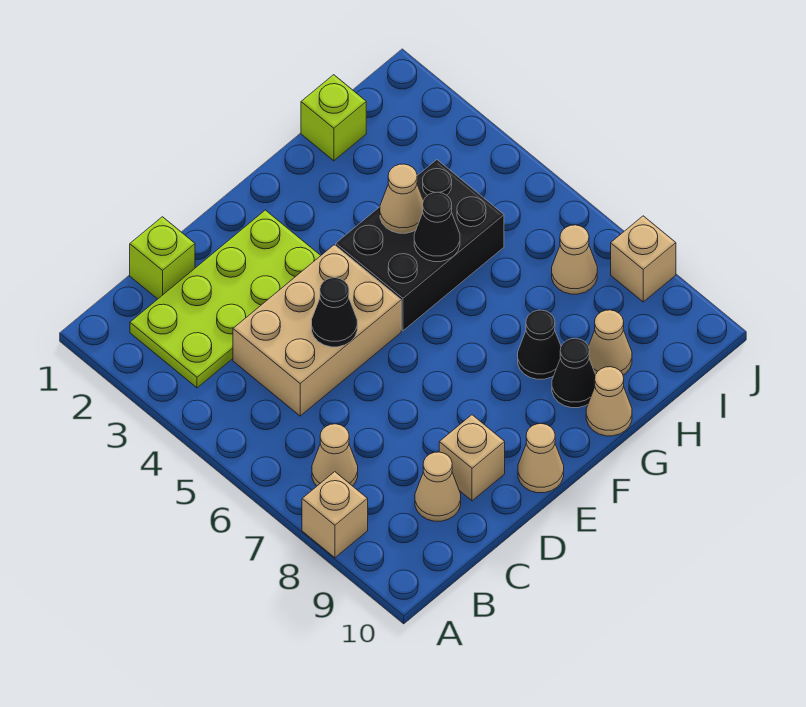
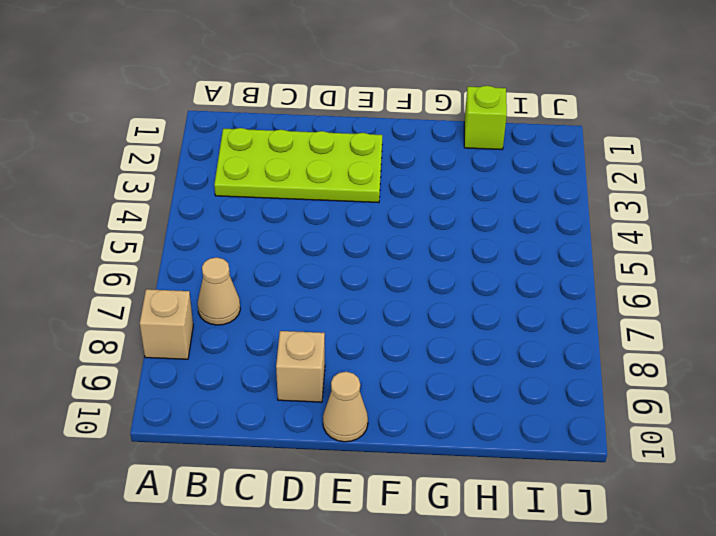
none -> lime brick C1 level 1
none -> tan brick C4:E5 level 1
none -> tan cone C9 level 1

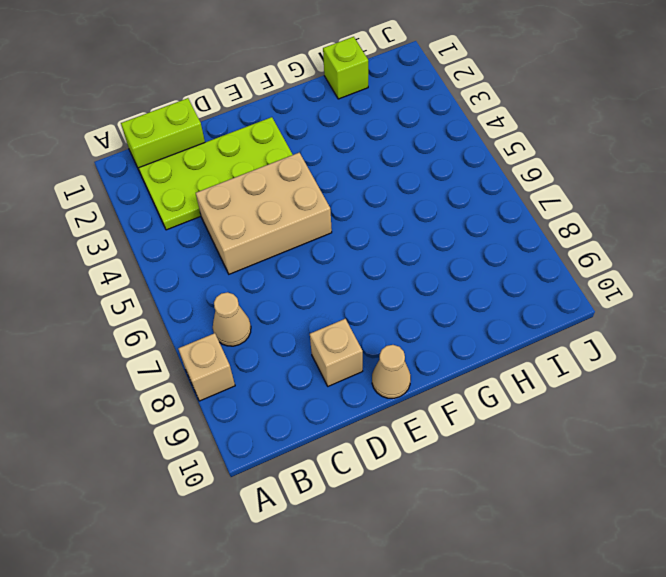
lime brick B1:C1 level 1 -> lime brick C1 level 1
none -> tan cone C9 level 1
none -> black brick F4:H5 level 1
none -> black cone G8 level 1

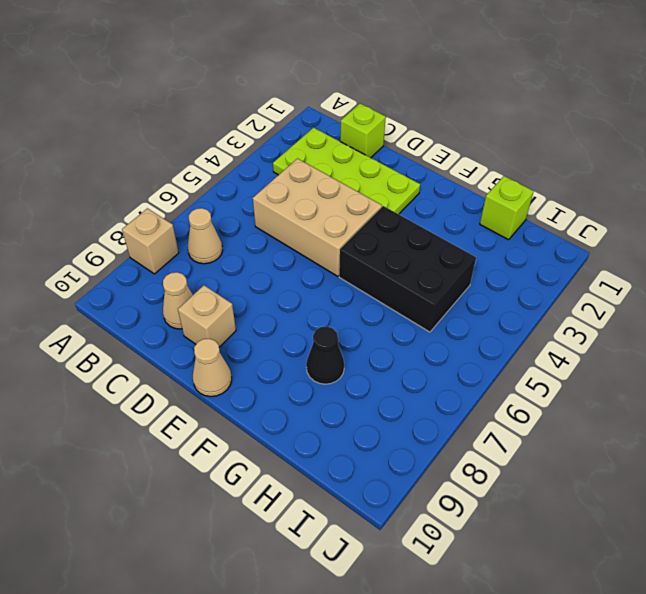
none -> black cone G9 level 1
none -> tan cone G10 level 1
none -> tan cone H9 level 1

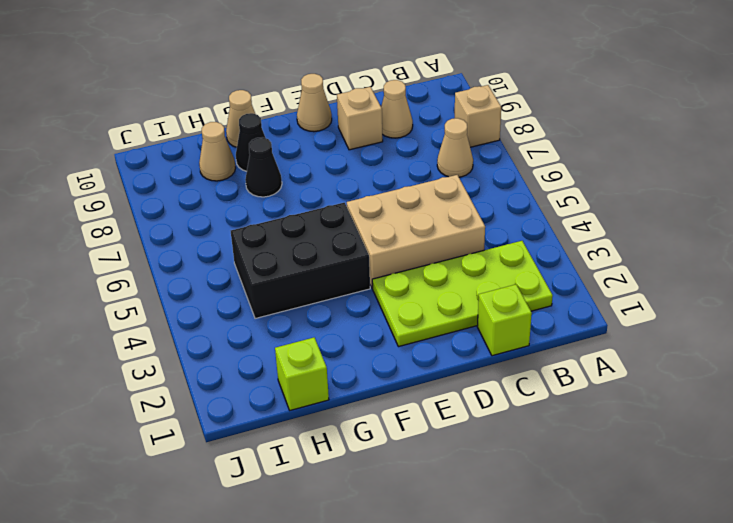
none -> tan cone I7 level 1
none -> tan brick J8 level 1
none -> black cone D5 level 2

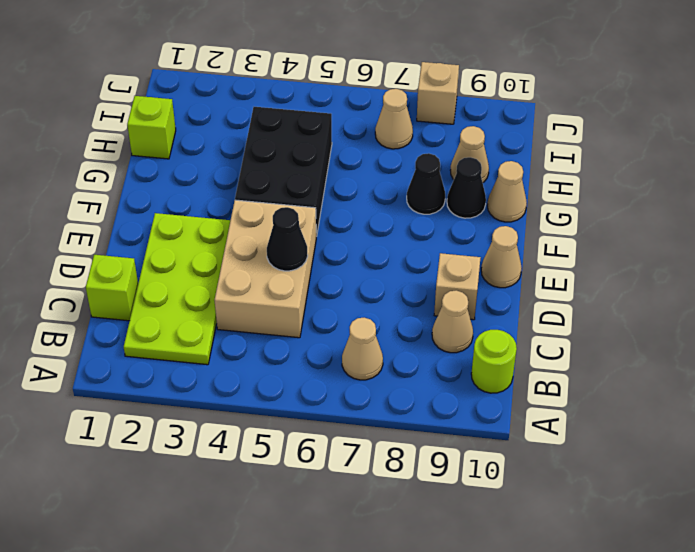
lime round brick B10 level 1 -> none
none -> tan brick A8 level 1
none -> tan cone G4 level 2
none -> black cone G5 level 2

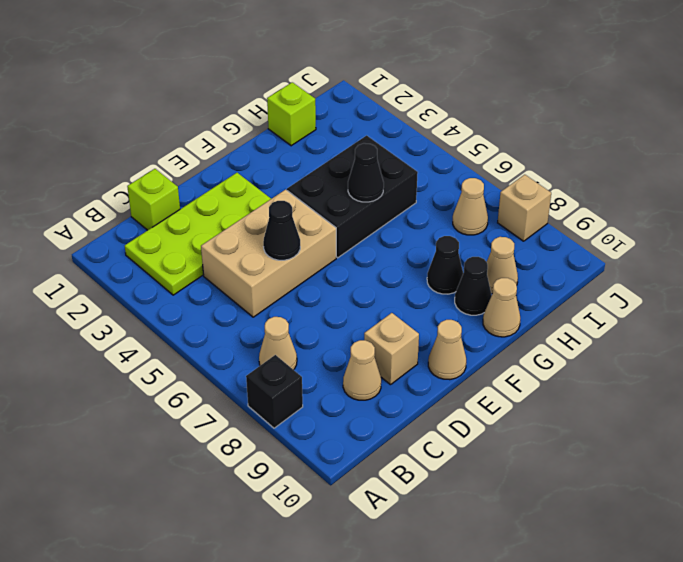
black brick A8 level 1 -> tan brick A8 level 1
none -> tan cone G4 level 2

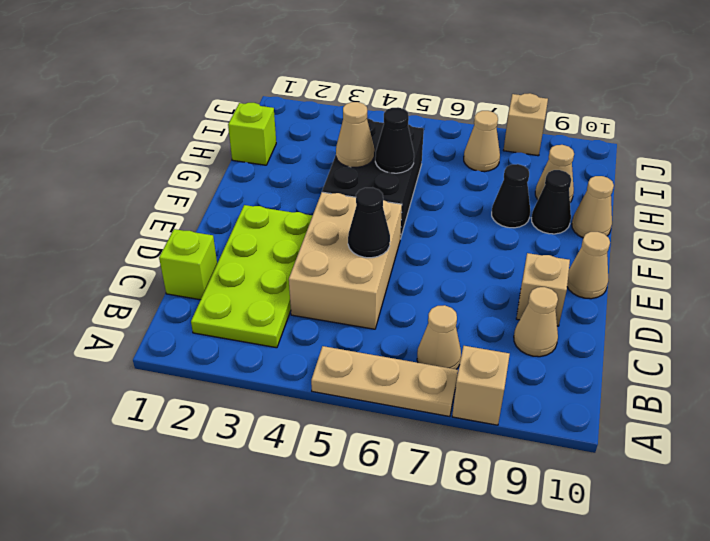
tan plate A5:A7 level 1 -> none

